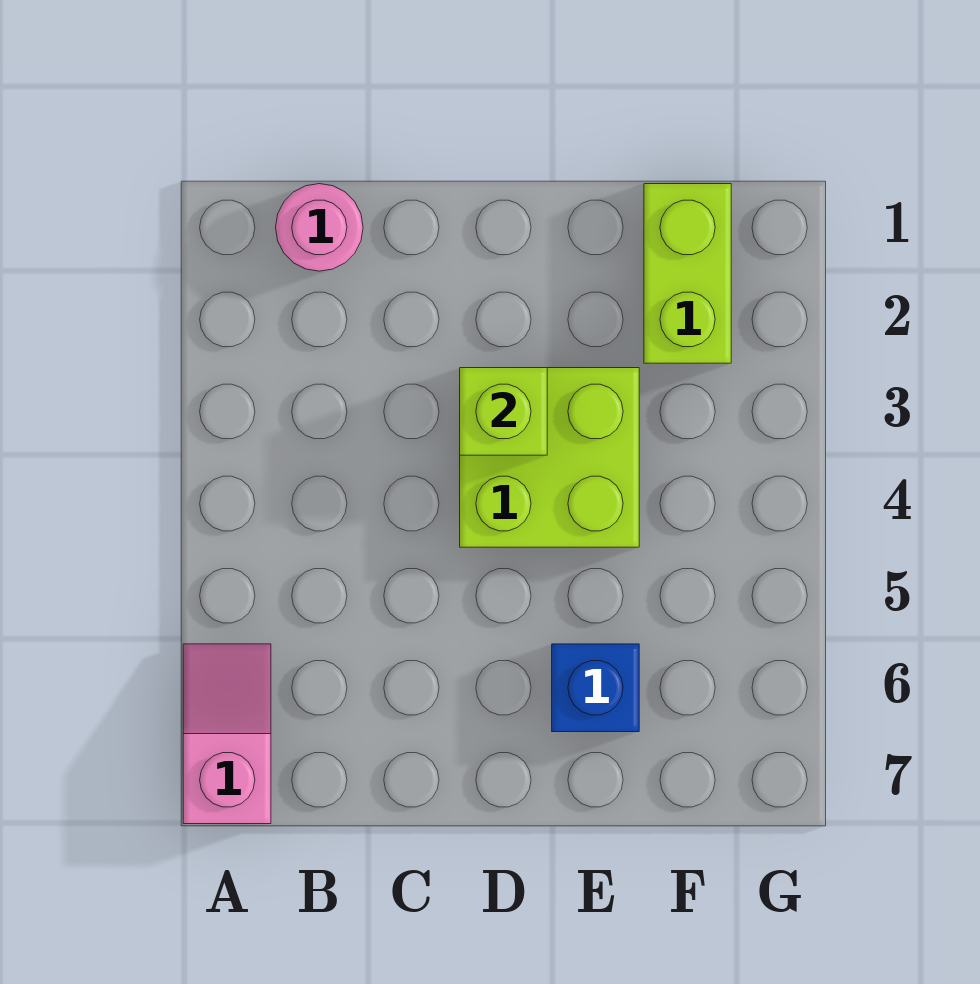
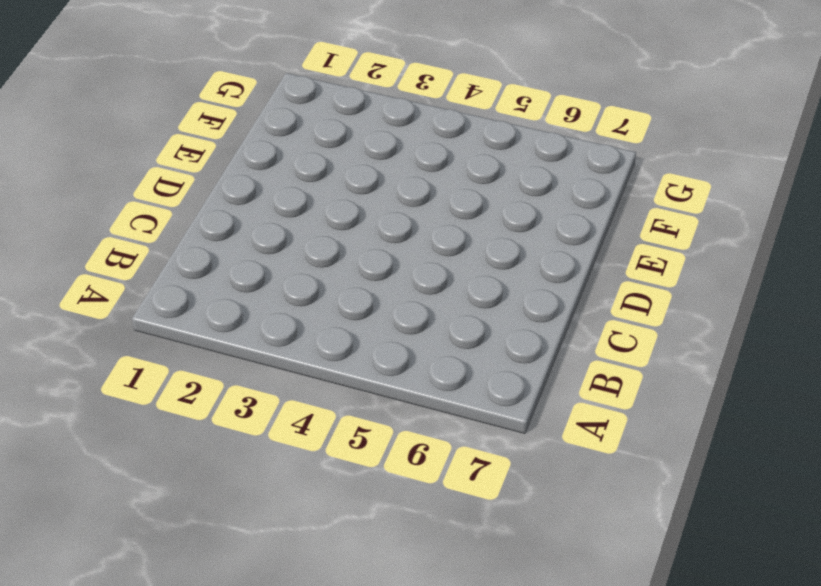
none -> pink slope A6:A7 level 1 top 7
none -> pink round brick B1 level 1

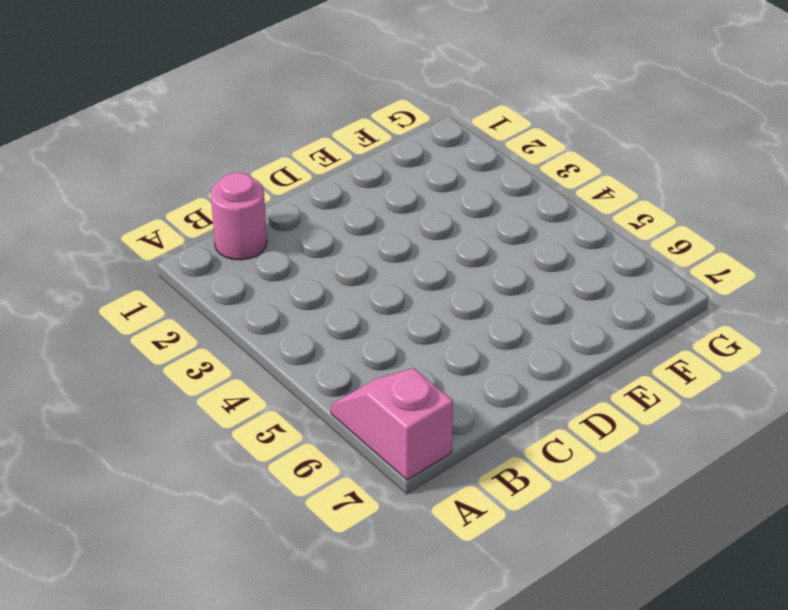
none -> lime brick D3:E4 level 1
none -> blue brick E6 level 1

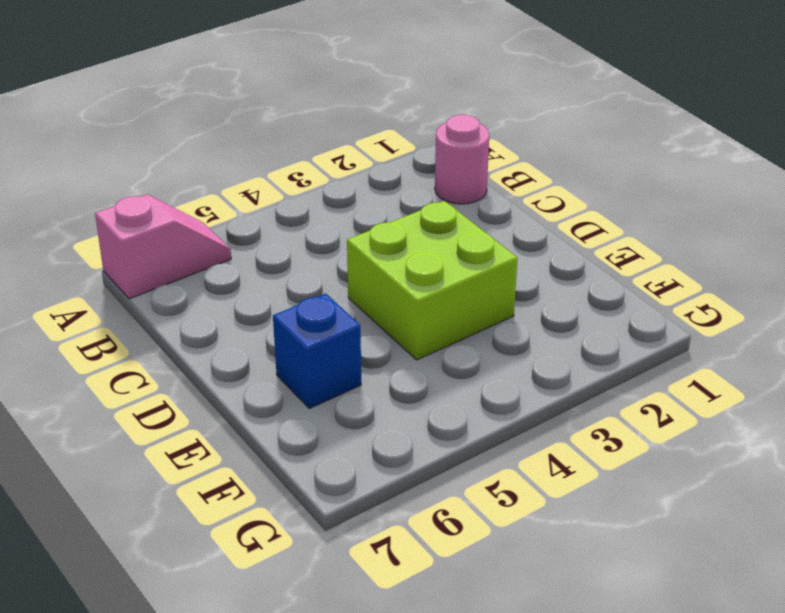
none -> lime brick F1:F2 level 1
none -> lime brick D3 level 2

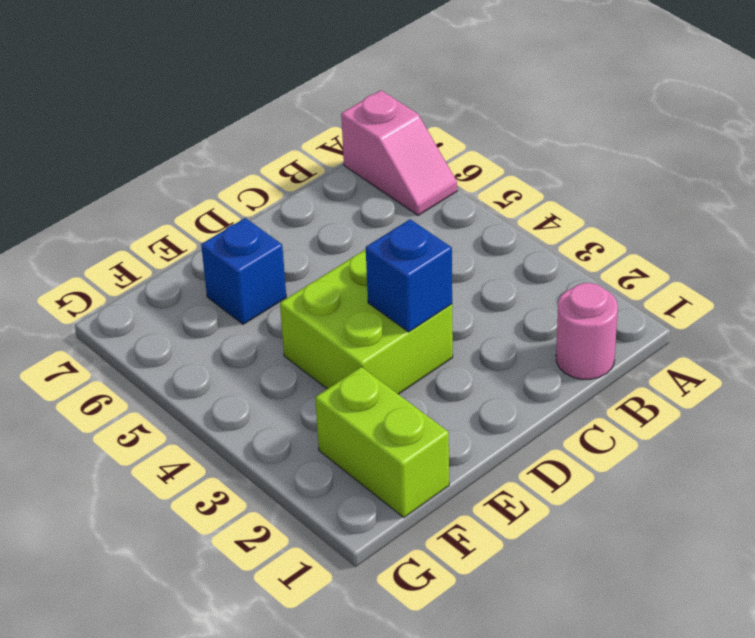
blue brick D3 level 2 -> lime brick D3 level 2

